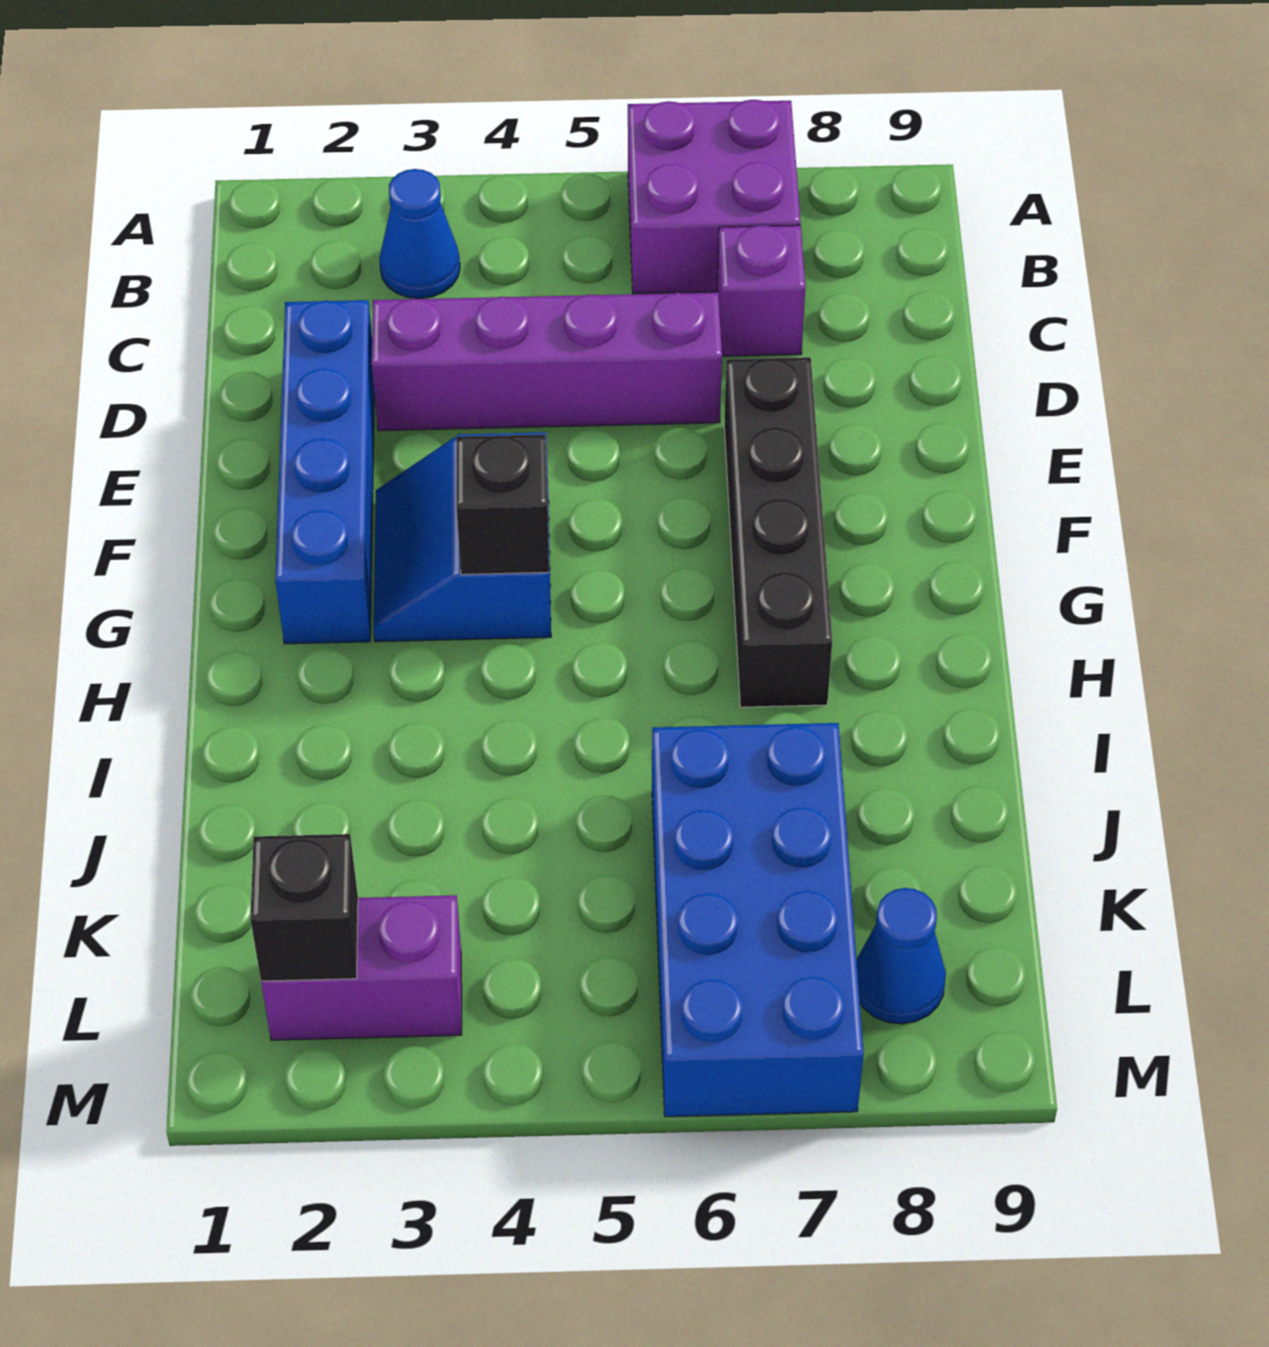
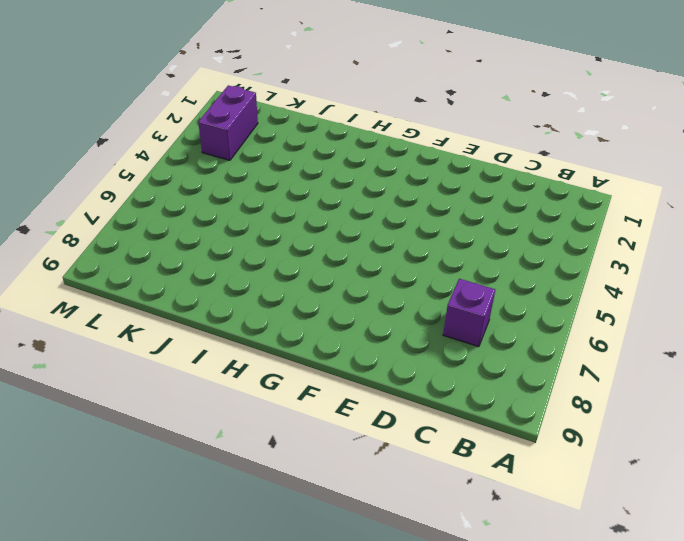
none -> purple brick A6:B7 level 1
none -> blue cone B3 level 1
none -> blue brick D2:G2 level 1

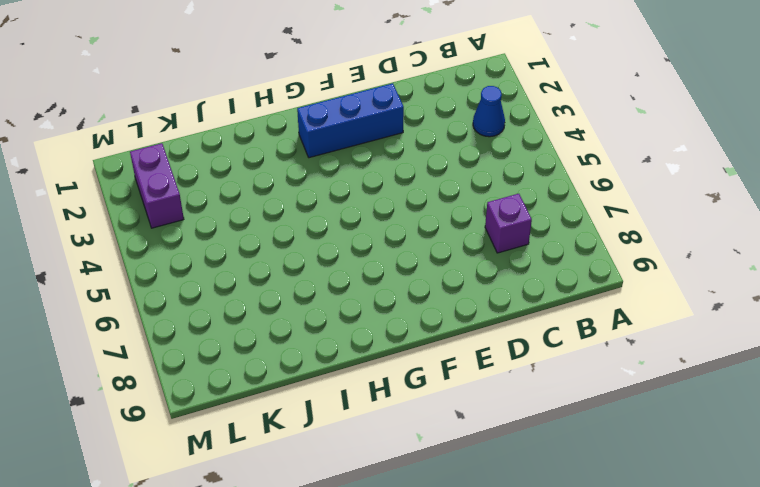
blue brick E2:G2 level 1 -> blue brick D2:G2 level 1
none -> purple brick A6:B7 level 1
none -> purple brick D3:D6 level 1
none -> black brick E7:H7 level 1

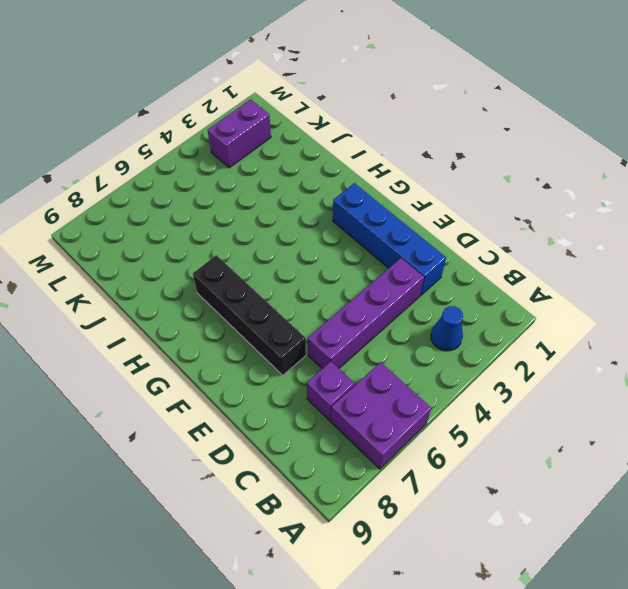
none -> blue slope F3:G4 level 1 top 4
none -> blue brick J6:M7 level 1
none -> blue cone L8 level 1

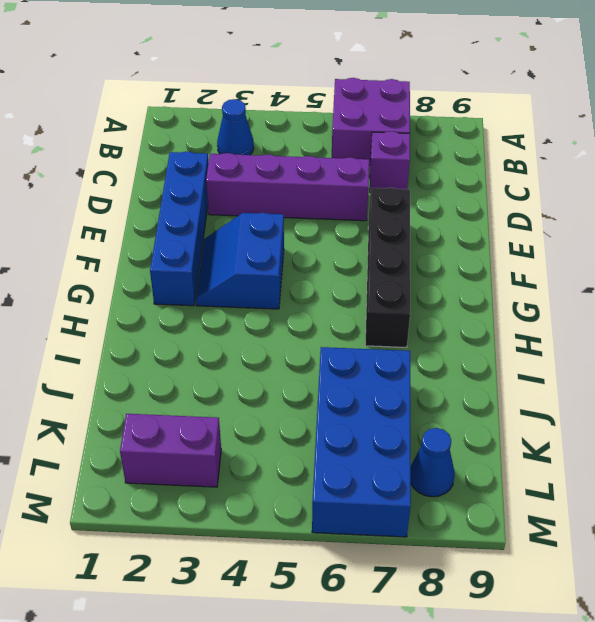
none -> black brick G4 level 2
none -> black brick L2 level 2

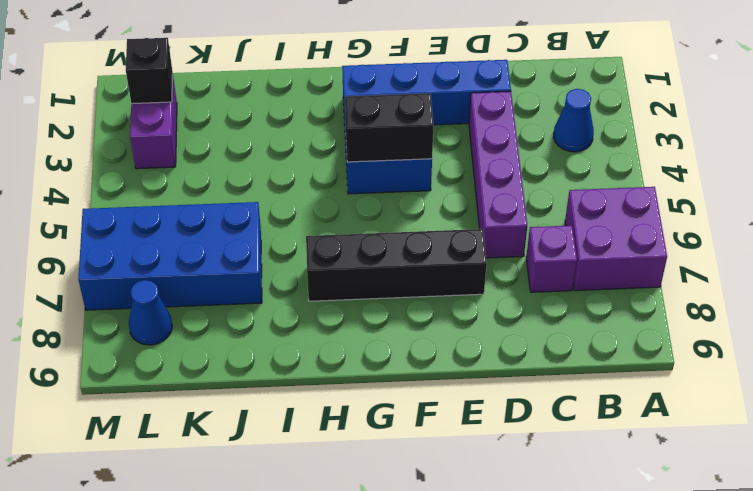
black brick F4:G4 level 2 -> black brick G4 level 2

